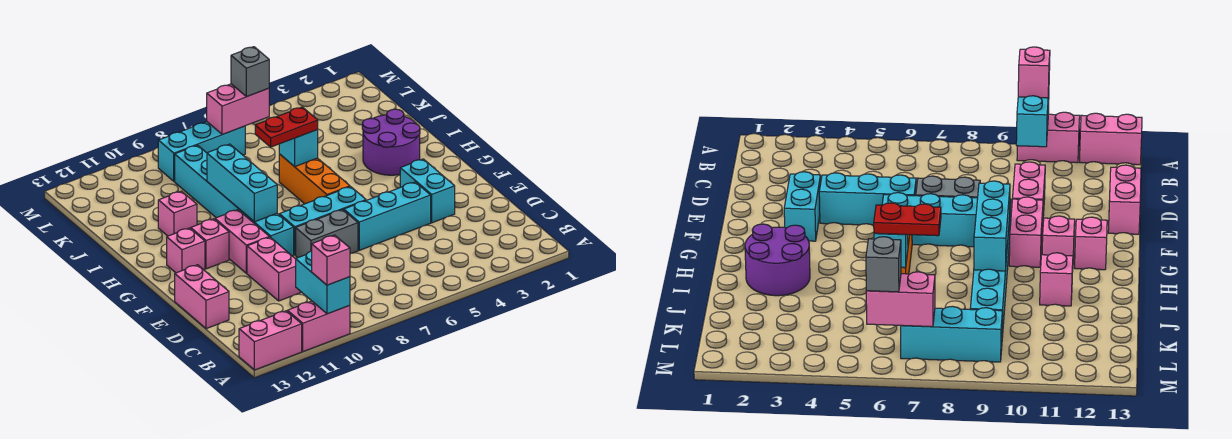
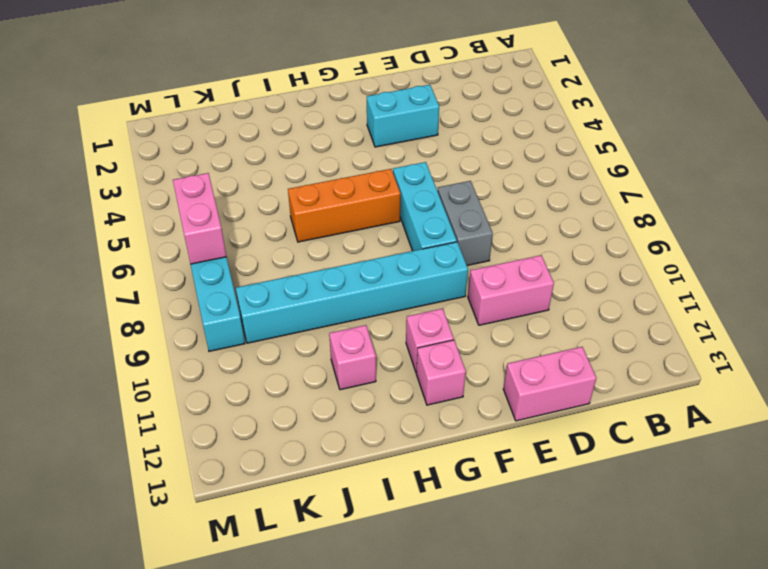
none -> pink brick A10:A11 level 1
none -> pink brick A12:A13 level 1
none -> cyan brick E4:E6 level 1

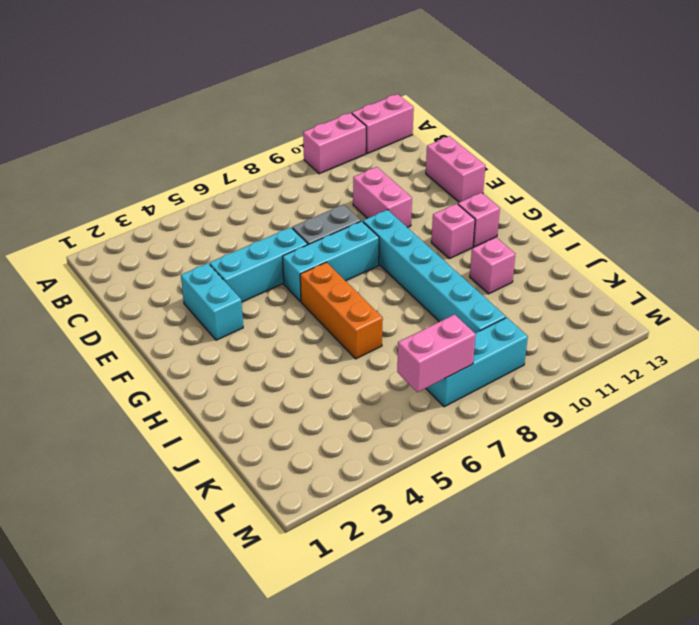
none -> pink brick F10:G10 level 1
none -> purple round brick H2:I3 level 1
none -> cyan brick A10:B10 level 2

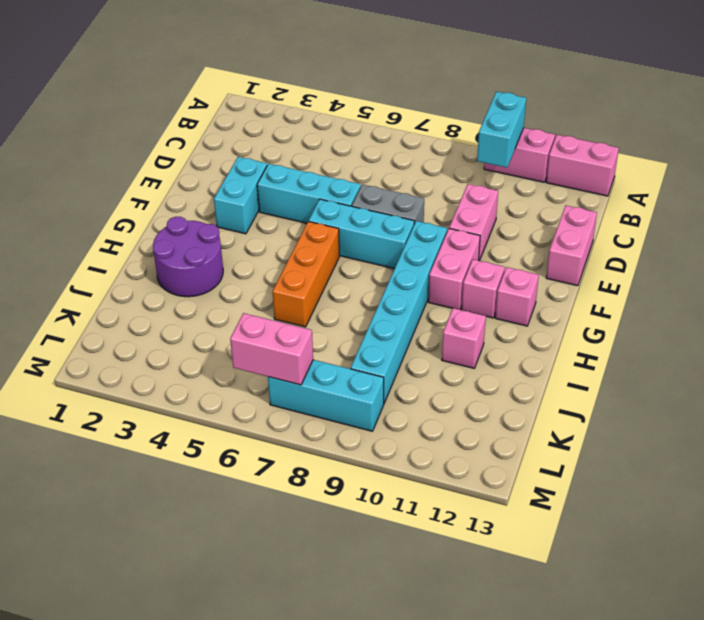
none -> cyan brick G9:I9 level 2
none -> cyan brick I6 level 2
none -> pink brick A10 level 3

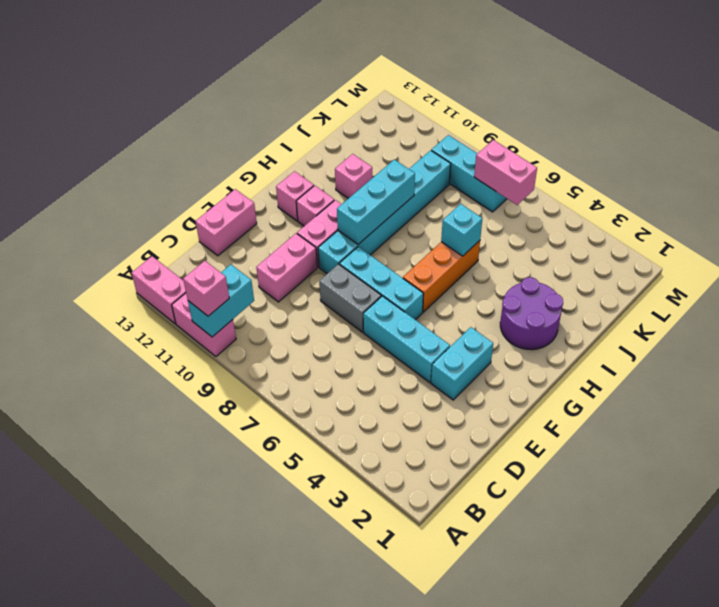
none -> red plate I6:I7 level 3
none -> grey brick L6 level 3

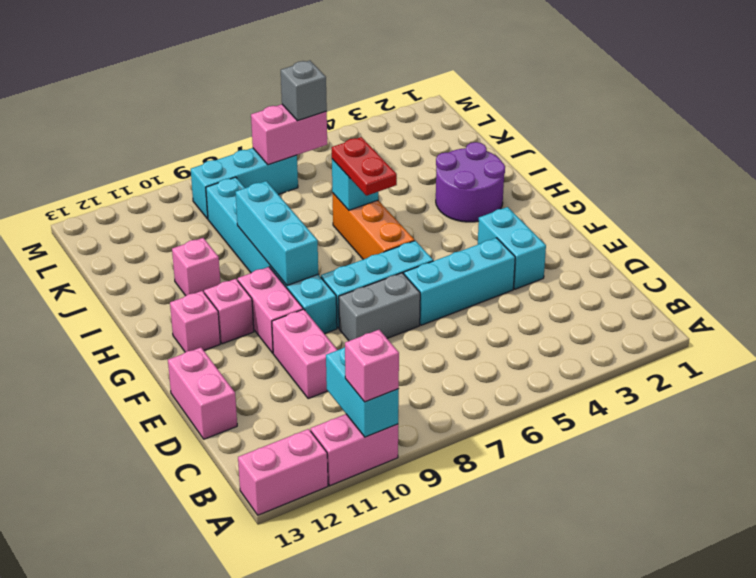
red plate H6:I6 level 3 -> red plate I6:I7 level 3

